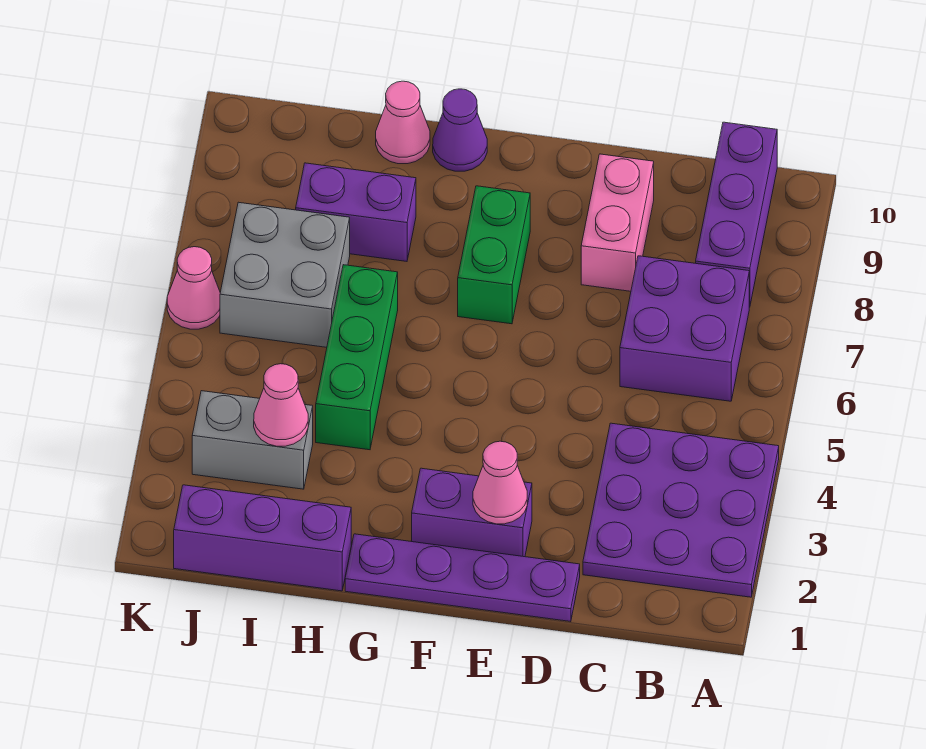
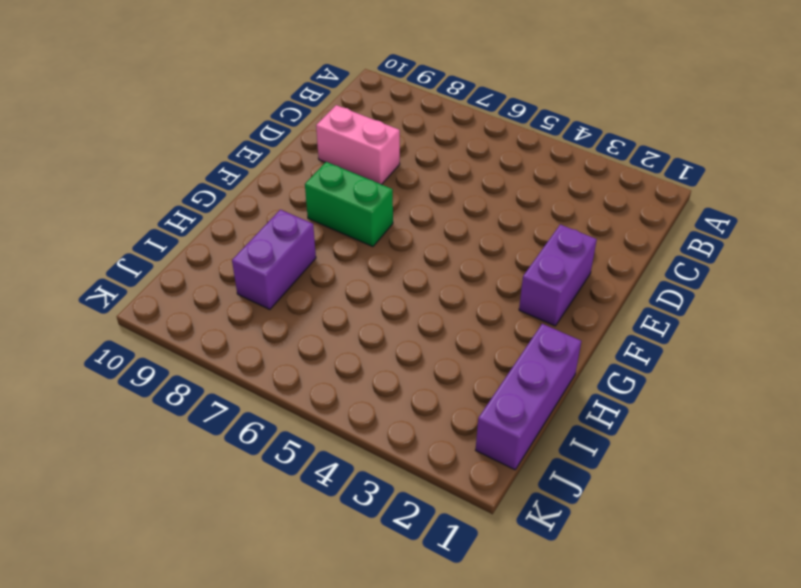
none -> purple plate A2:C4 level 1
none -> purple brick B6:C7 level 1
none -> purple brick B8:B10 level 1

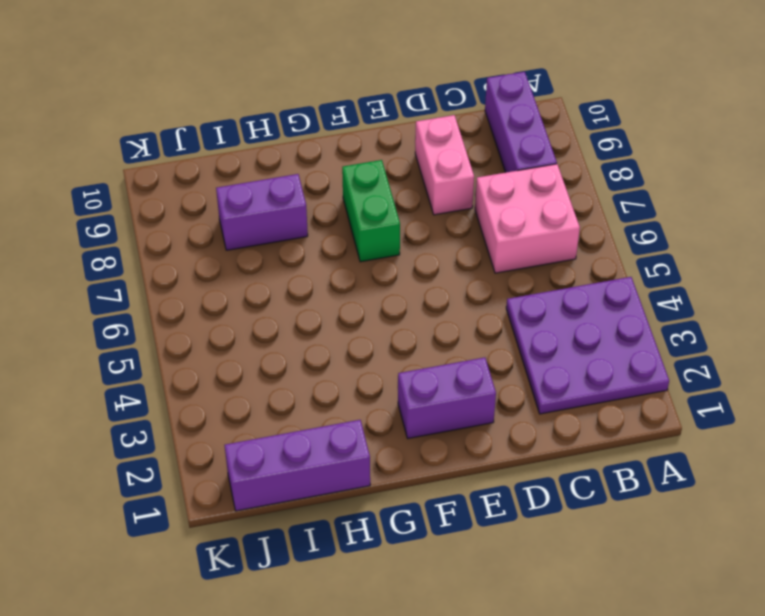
pink brick B6:C7 level 1 -> purple brick B6:C7 level 1
none -> purple plate D1:G1 level 1
none -> purple cone G10 level 1
none -> green brick H4:H6 level 1

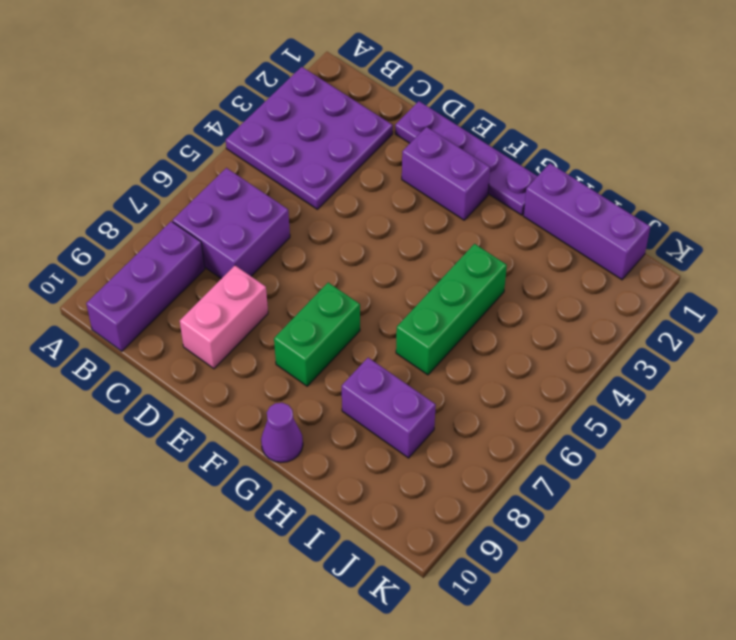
none -> pink cone H10 level 1
none -> grey brick I3:J3 level 1
none -> grey brick I6:J7 level 1

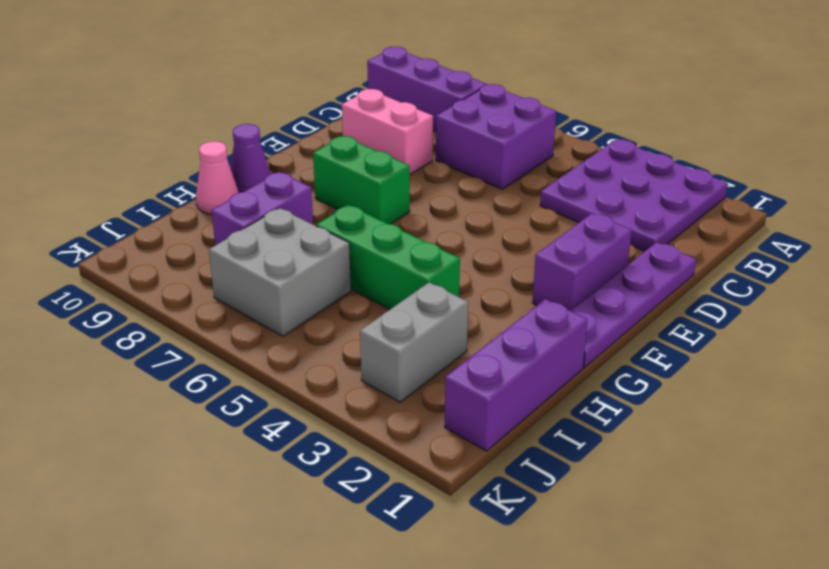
none -> pink cone K6 level 1
none -> pink cone E2 level 2
none -> pink cone I3 level 2

